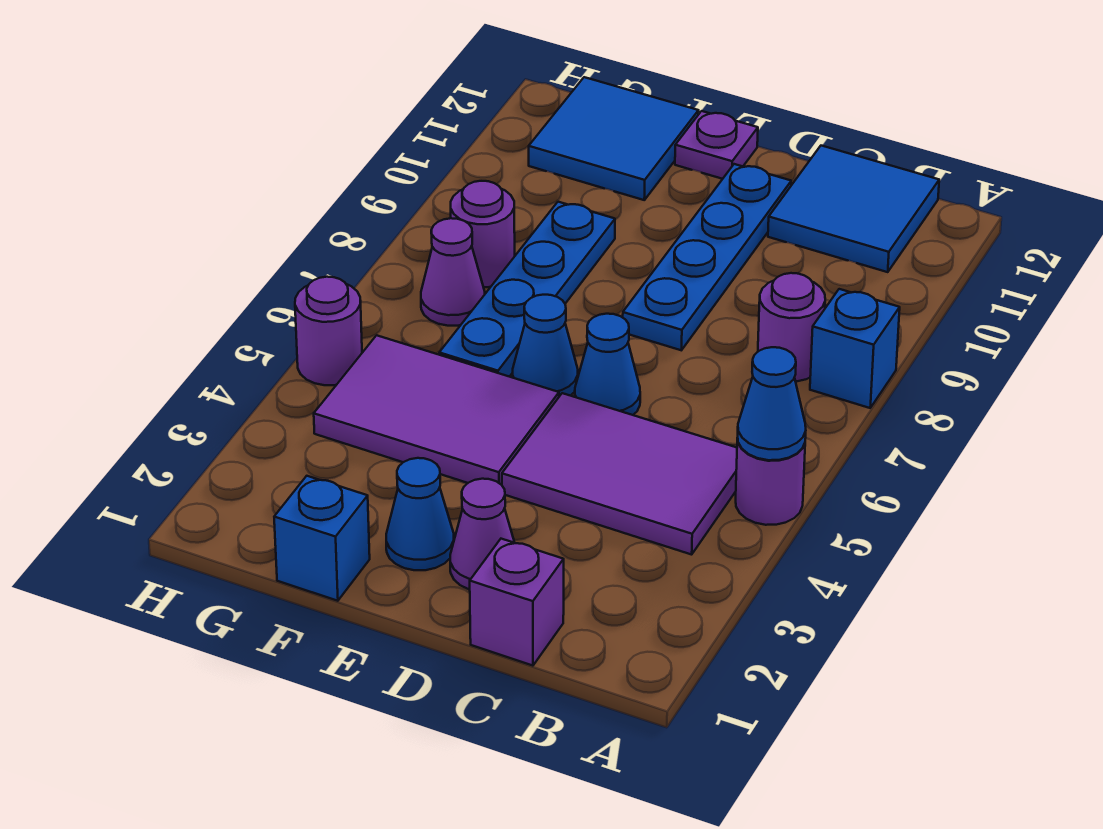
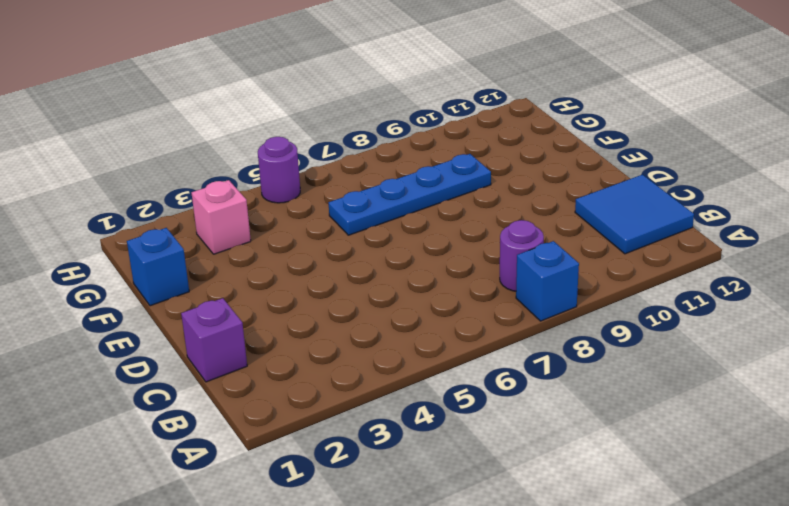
pink brick G3 level 1 -> none
none -> purple round brick A5 level 1
none -> purple tile B4:D5 level 1
none -> purple cone D2 level 1

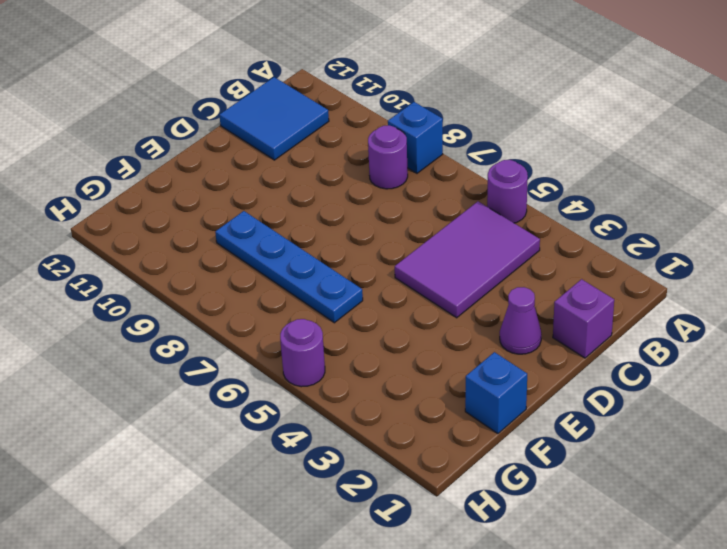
none -> blue cone D6 level 1
none -> blue plate D8:D11 level 1
none -> blue cone E2 level 1

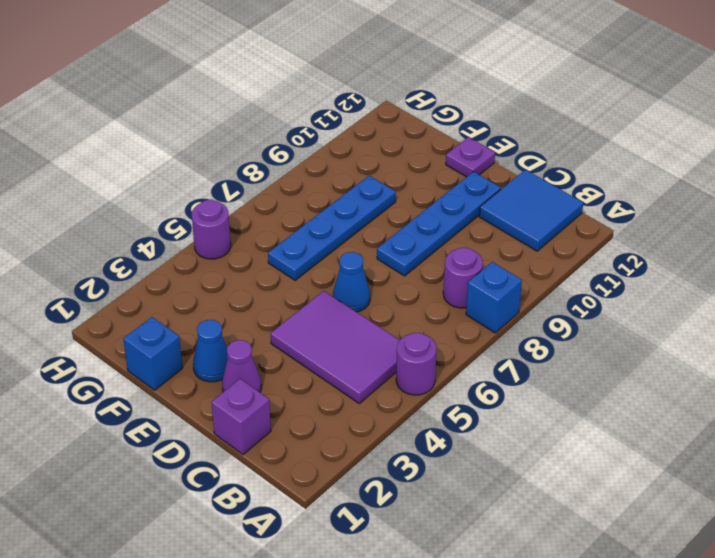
none -> purple tile E4:G5 level 1
none -> blue cone E6 level 1
none -> blue tile F11:G12 level 1

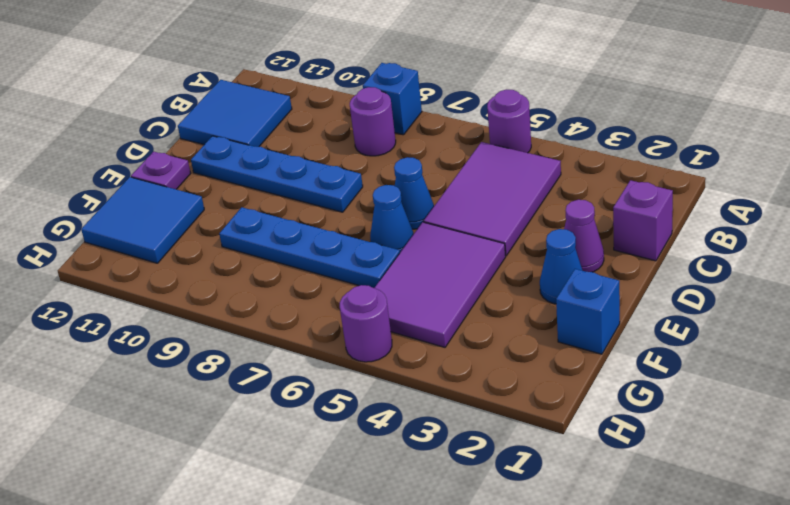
none -> purple cone G7 level 1
none -> purple round brick G8 level 1
none -> blue cone A5 level 2

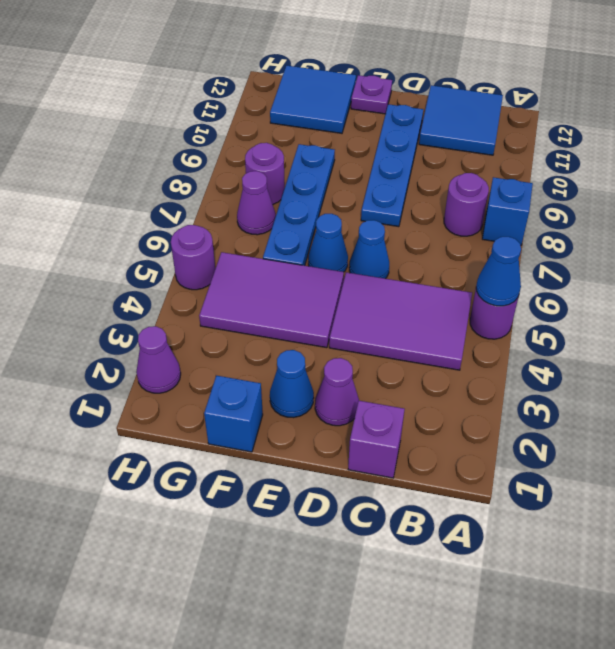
purple cone H2 level 1 -> none

